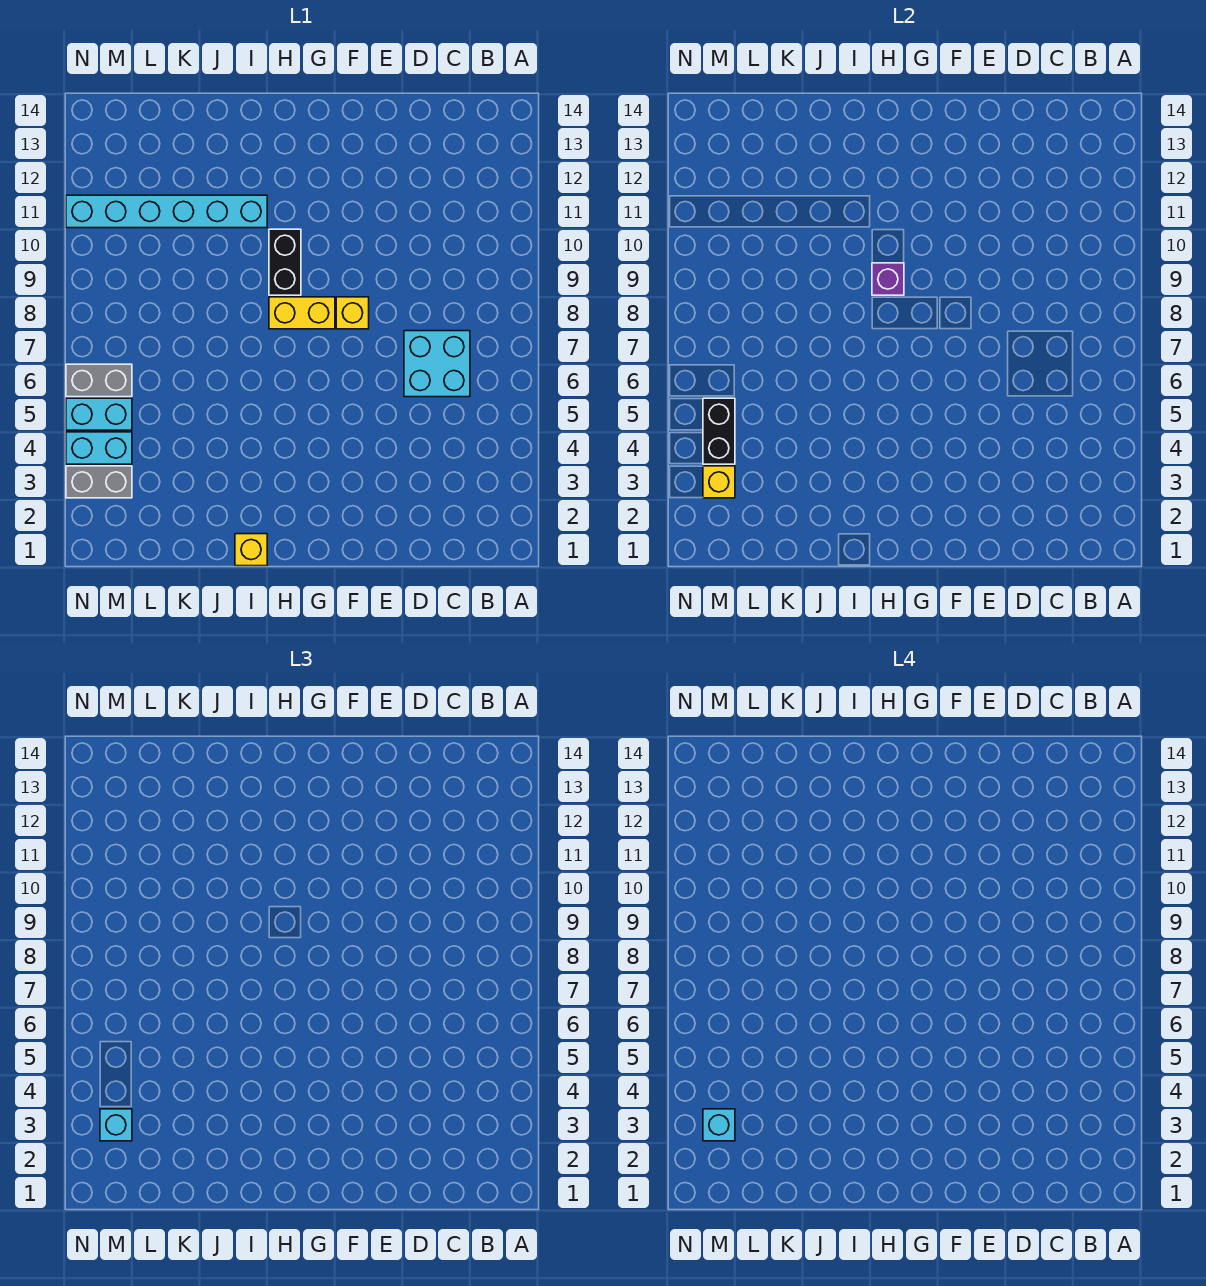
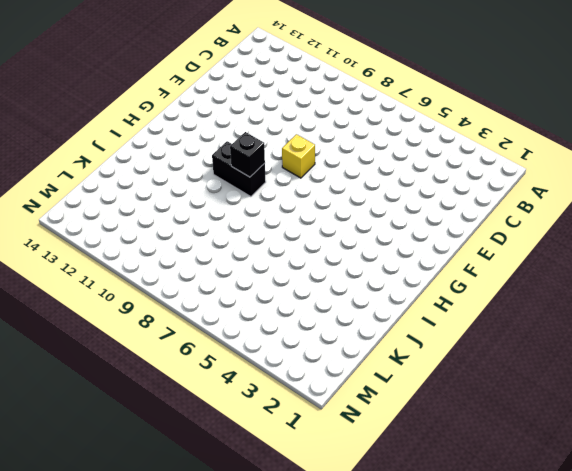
black brick H9 level 2 -> purple brick H9 level 2
none -> cyan brick C6:D7 level 1
none -> yellow brick G8:H8 level 1
none -> yellow brick I1 level 1

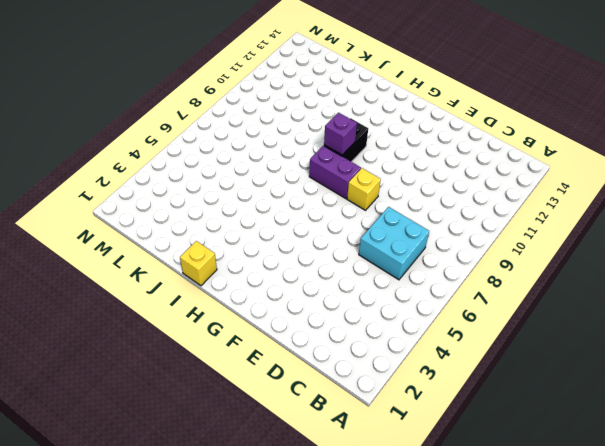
purple brick G8:H8 level 1 -> yellow brick G8:H8 level 1
none -> cyan brick I11:N11 level 1
none -> grey brick M3:N3 level 1
none -> cyan brick M4:N4 level 1

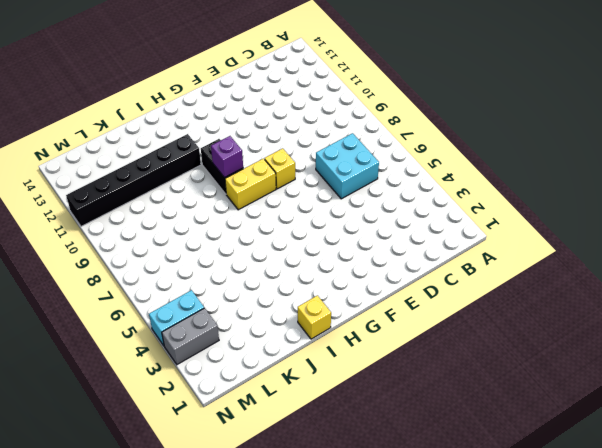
black brick I11:N11 level 1 -> cyan brick I11:N11 level 1
none -> cyan brick M5:N5 level 1
none -> grey brick M6:N6 level 1
none -> yellow brick M3 level 2

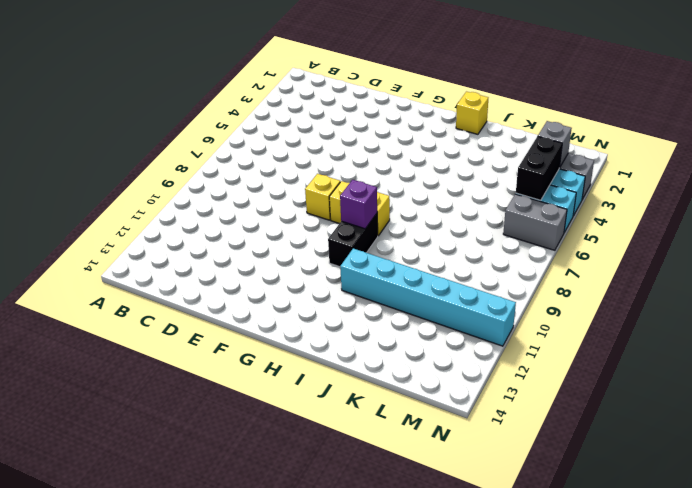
grey brick M3 level 2 -> yellow brick M3 level 2
none -> cyan brick C6:D7 level 1
none -> cyan brick M3 level 3
none -> cyan brick M3 level 4

